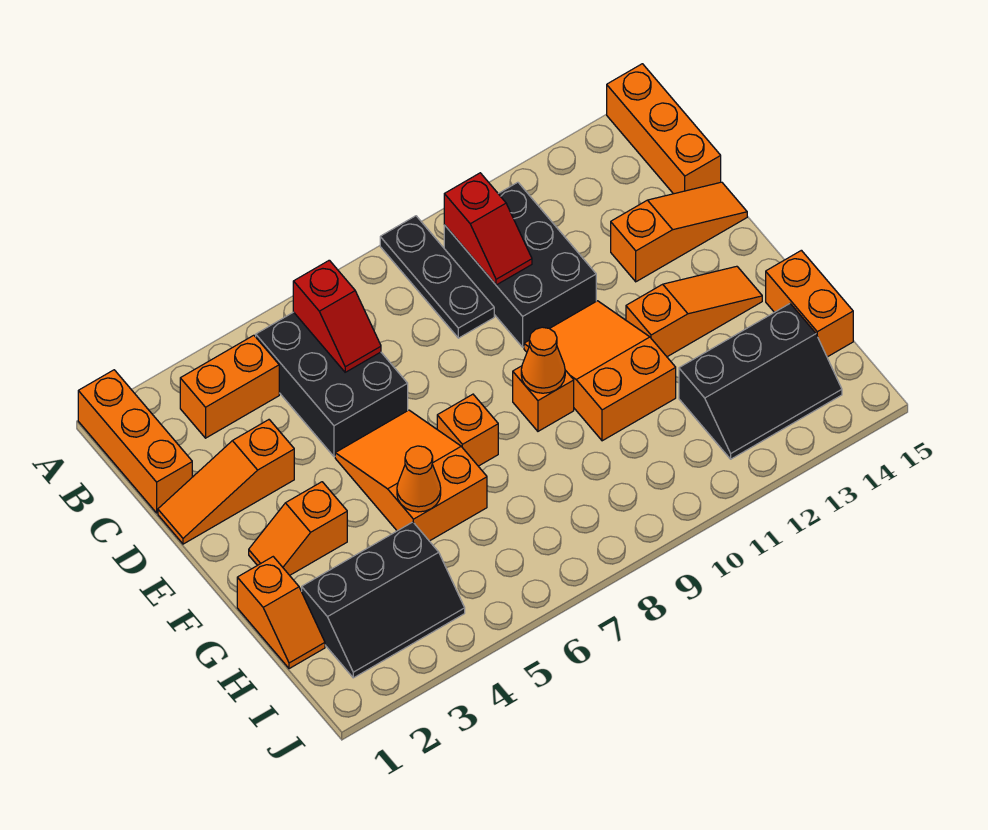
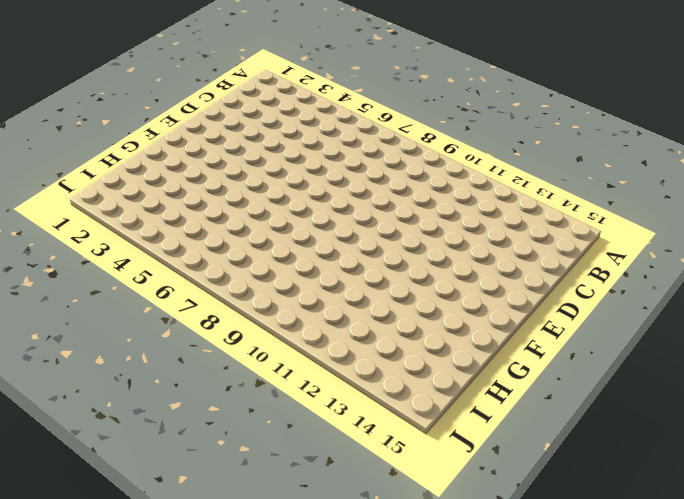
none -> orange brick A1:C1 level 1
none -> black plate A9:C9 level 1
none -> orange brick A15:C15 level 1

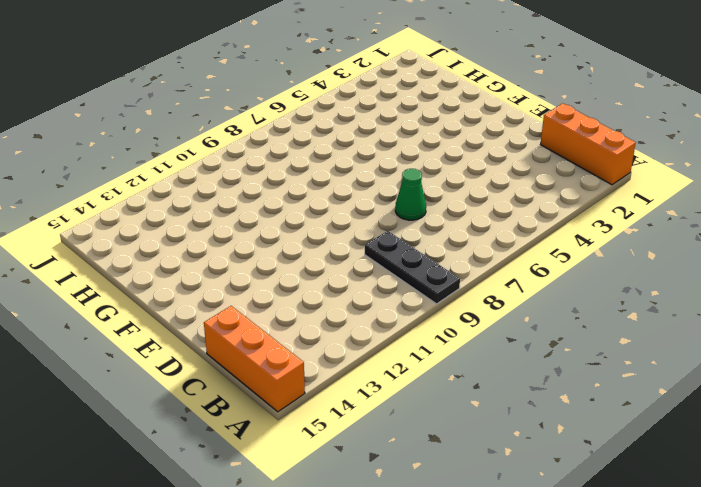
green cone D7 level 1 -> none
none -> orange brick B3:B4 level 1
none -> black brick B5:D6 level 1
none -> black brick B10:D11 level 1

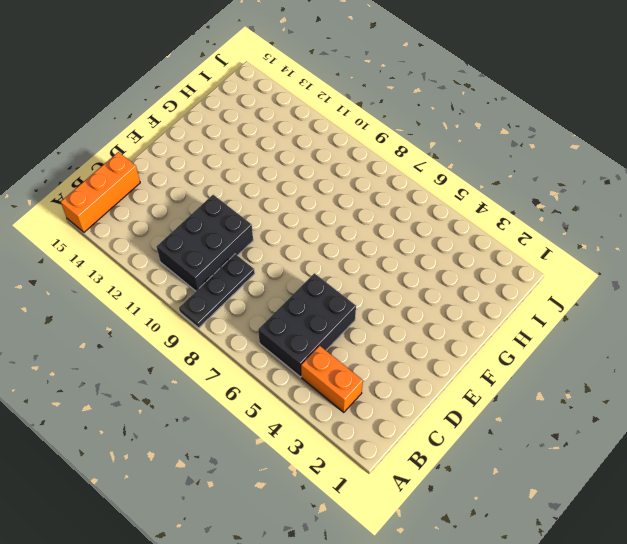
none -> orange brick A1:C1 level 1
none -> orange slope D1:D3 level 1 top 3
none -> orange slope D13:D15 level 1 top 13

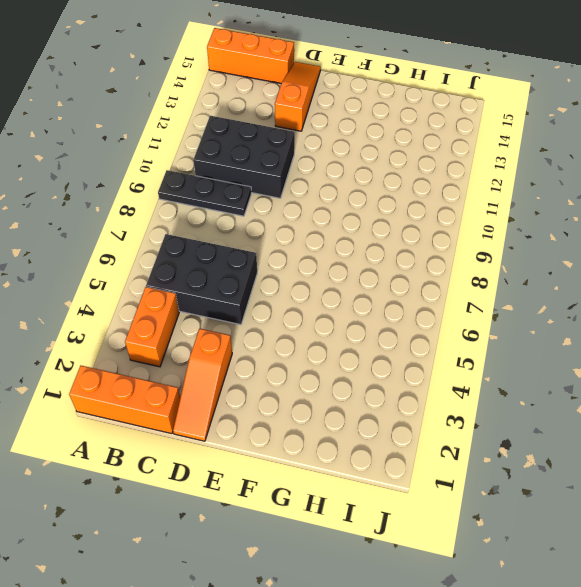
none -> orange slope E5:G6 level 1 top G
none -> orange slope E10:G11 level 1 top G
none -> orange slope F2:F3 level 1 top 3

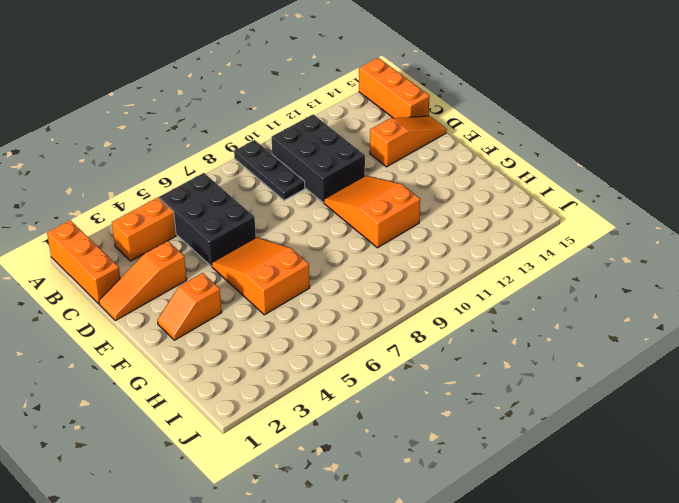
none -> orange brick F7 level 1
none -> orange brick F9 level 1
none -> orange slope F12:F14 level 1 top 12

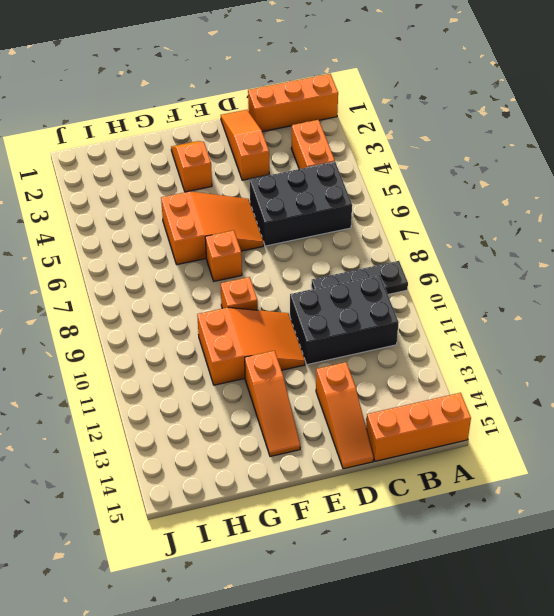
none -> orange slope G1:H1 level 1 top G
none -> orange brick G15:H15 level 1
none -> black slope H2:I4 level 1 top H

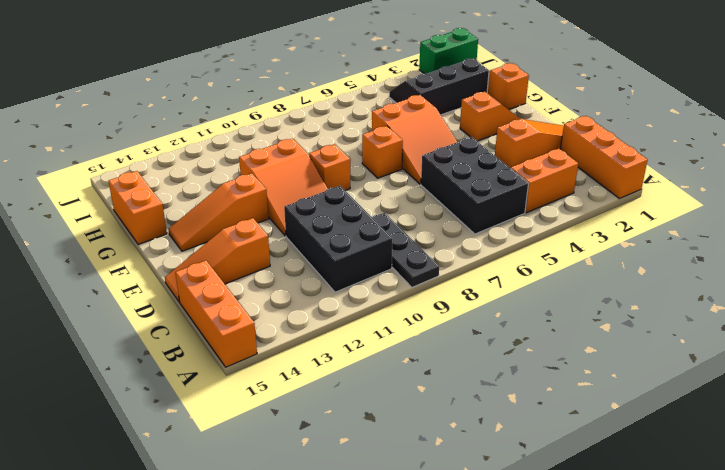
green brick J1:J2 level 1 -> none
none -> black slope H12:I14 level 1 top H
none -> red slope B6:C6 level 2 top B
none -> red slope B10:C10 level 2 top B

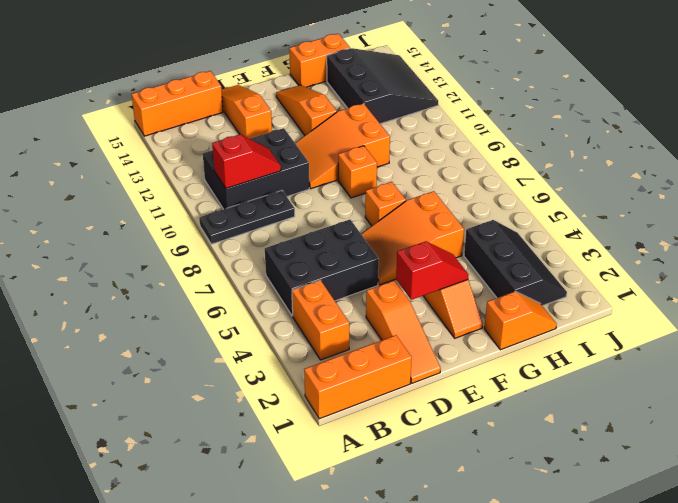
red slope E3:F3 level 2 top E -> red slope B6:C6 level 2 top B
black slope H12:J14 level 1 top H -> black slope H12:I14 level 1 top H
none -> orange cone F9 level 2
none -> orange cone G5 level 2

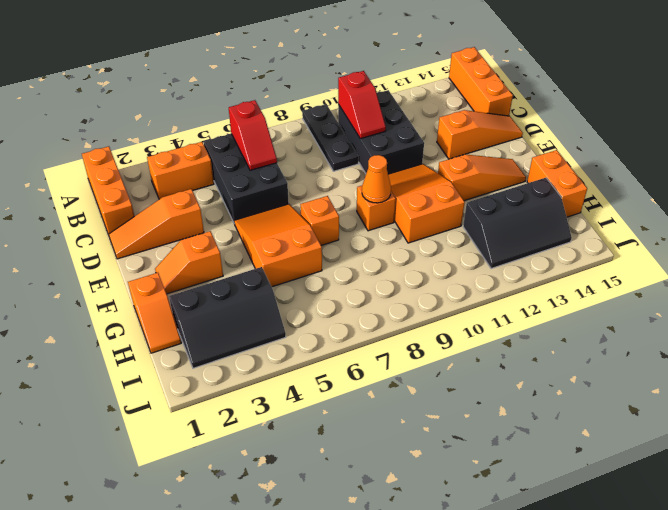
none -> orange cone G5 level 2

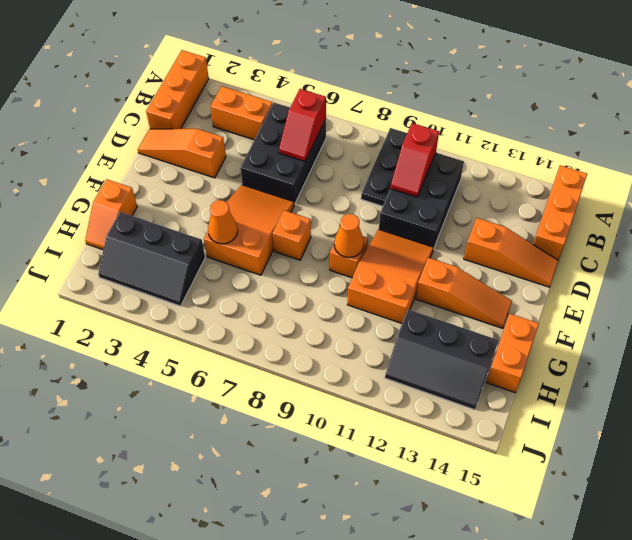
none -> orange slope F2:F3 level 1 top 3

